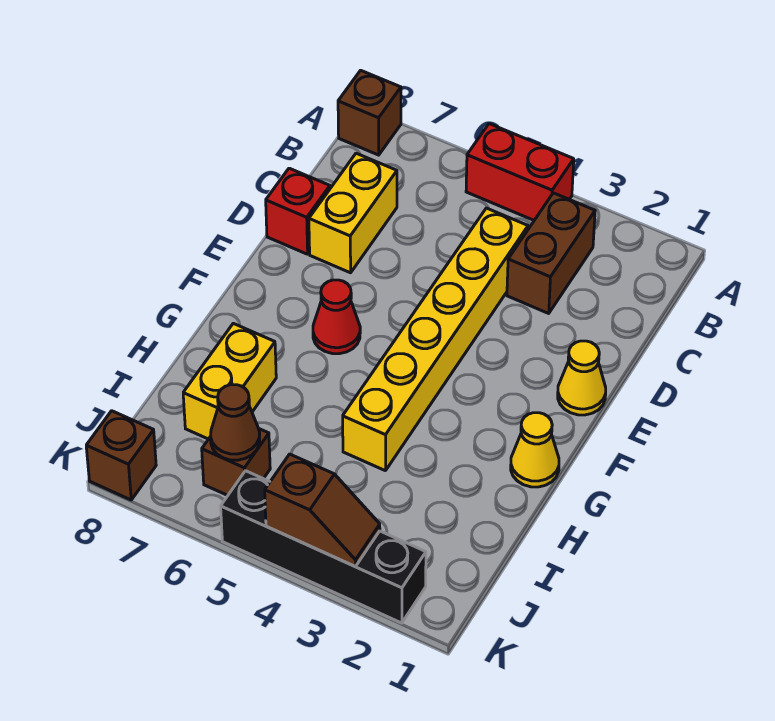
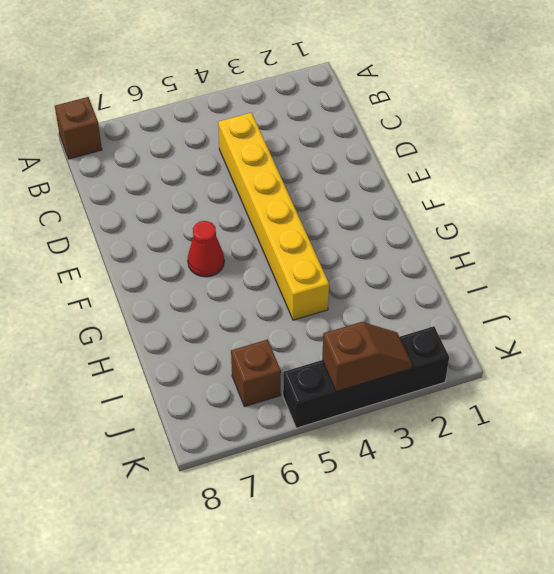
none -> red brick A4:A5 level 1
none -> brown brick B3:C3 level 1
none -> yellow brick C7:D7 level 1

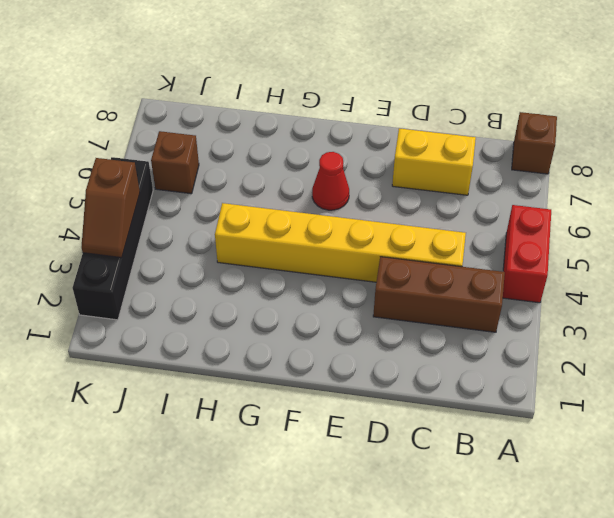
brown brick B3:D3 level 1 -> brown brick B3:C3 level 1
none -> red brick D8 level 1
none -> yellow cone E1 level 1
none -> yellow cone G1 level 1

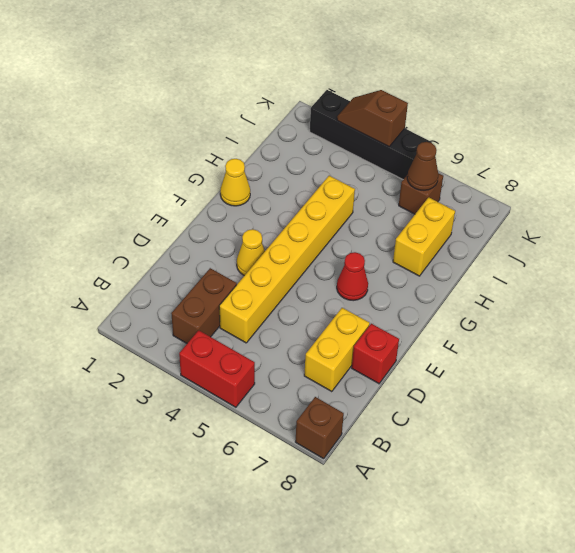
yellow cone E3 level 1 -> yellow cone E1 level 1
none -> brown brick K8 level 1

